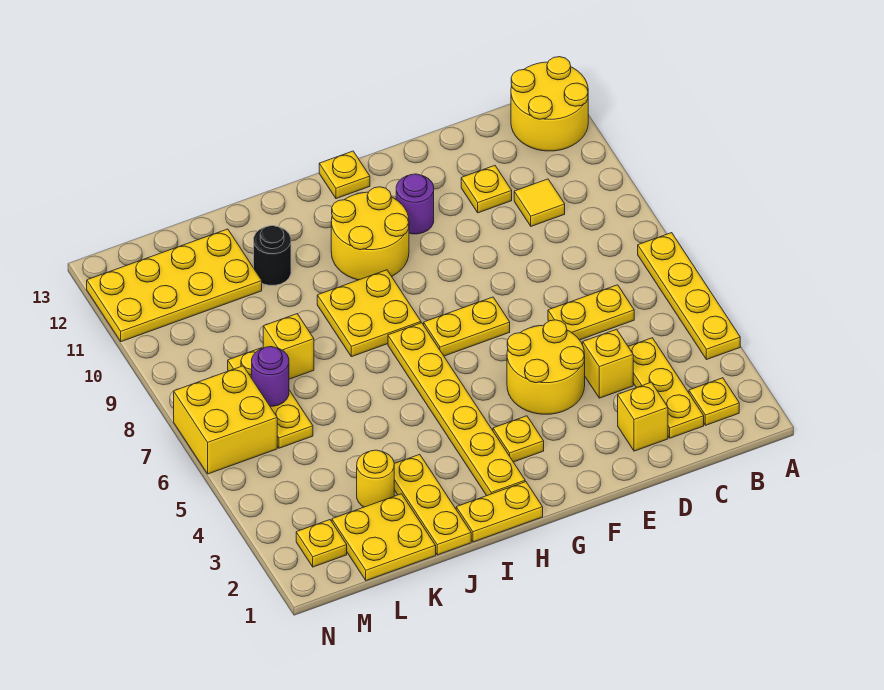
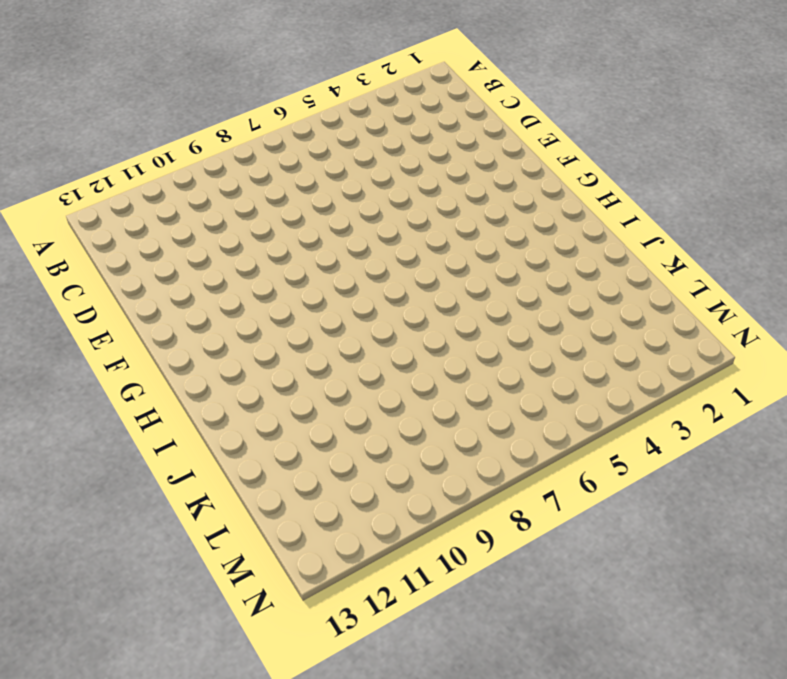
none -> yellow plate A4:A7 level 1
none -> yellow round brick A12:B13 level 1
none -> yellow plate B2 level 1

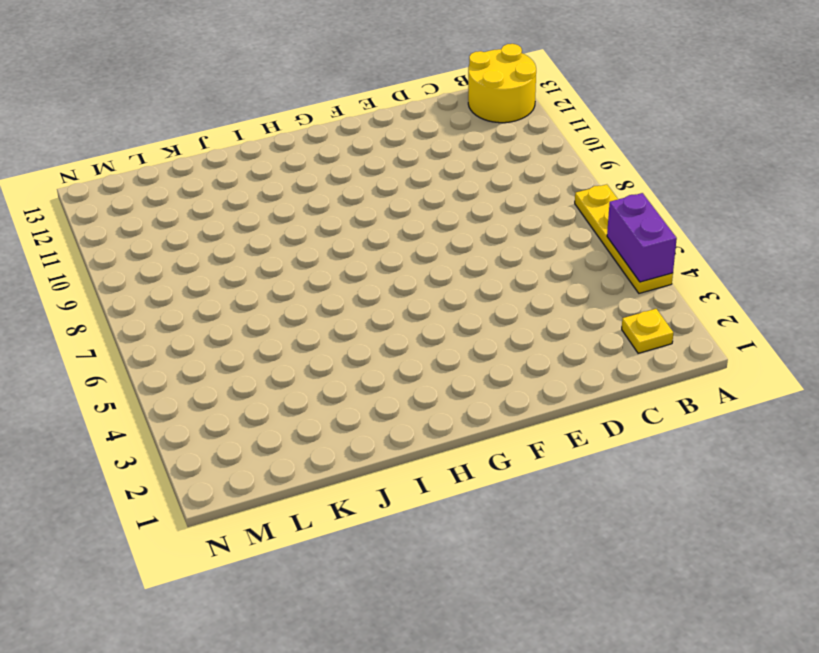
purple brick A4:A5 level 2 -> none
none -> yellow plate C2:C4 level 1
none -> yellow plate C6:D6 level 1
none -> yellow tile C10 level 1

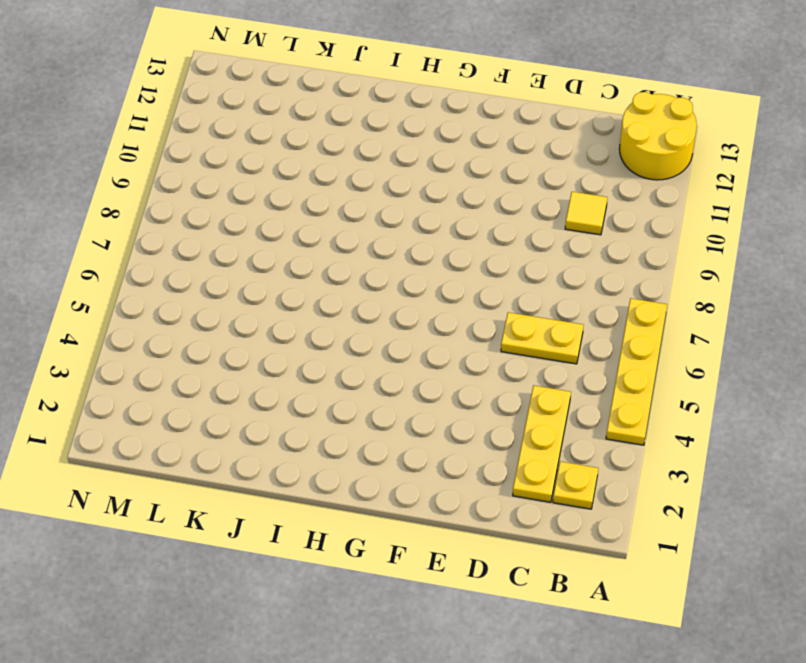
none -> yellow brick D2 level 1
none -> yellow brick D4 level 1
none -> yellow plate D11 level 1

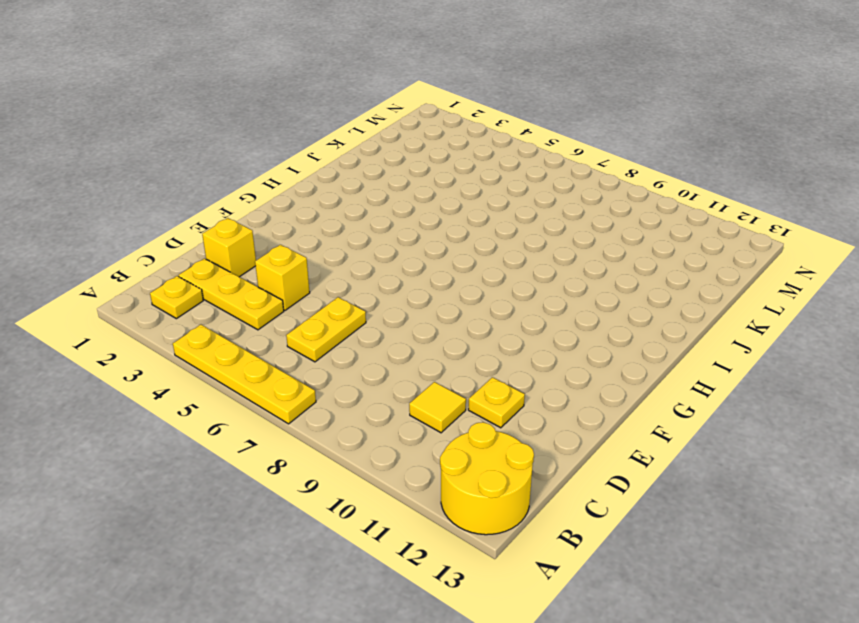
none -> yellow round brick E4:F5 level 1
none -> yellow plate F7:G7 level 1
none -> purple round brick F11 level 1

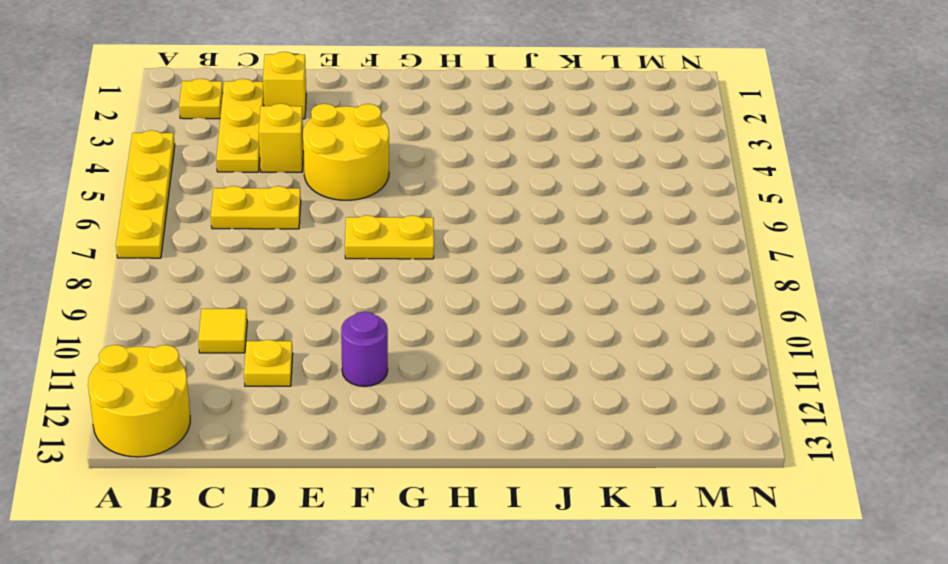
none -> yellow plate G3 level 1
none -> yellow round brick G10:H11 level 1
none -> yellow plate G13 level 1

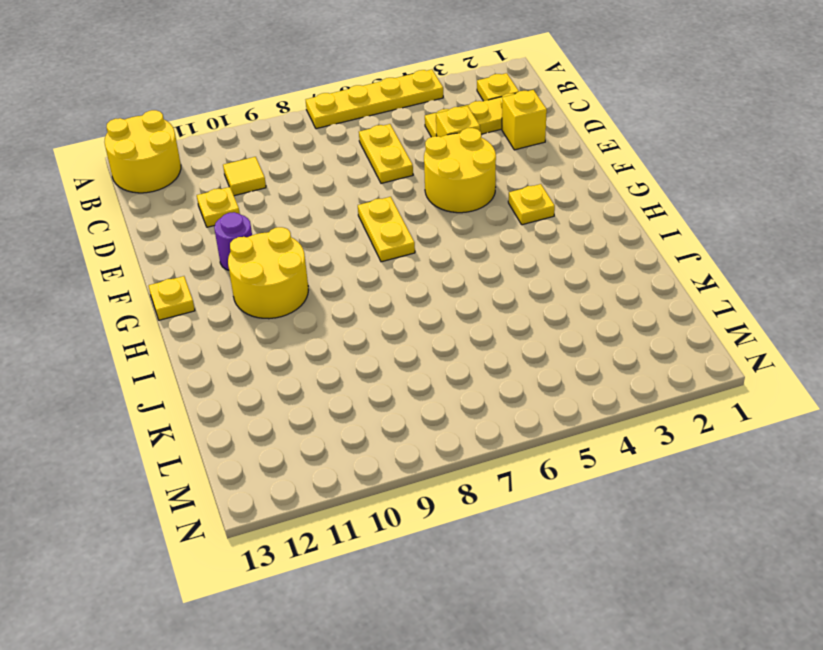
none -> yellow plate H1:I1 level 1
none -> yellow plate H2:H7 level 1
none -> yellow plate H8:I9 level 1

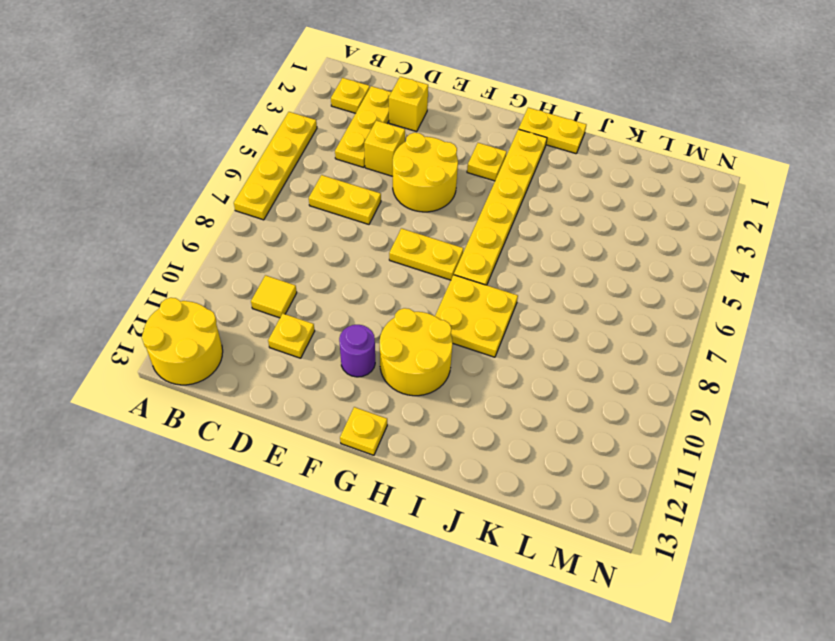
none -> yellow plate J1:J3 level 1
none -> black round brick J11 level 1
none -> yellow plate K1:L2 level 1

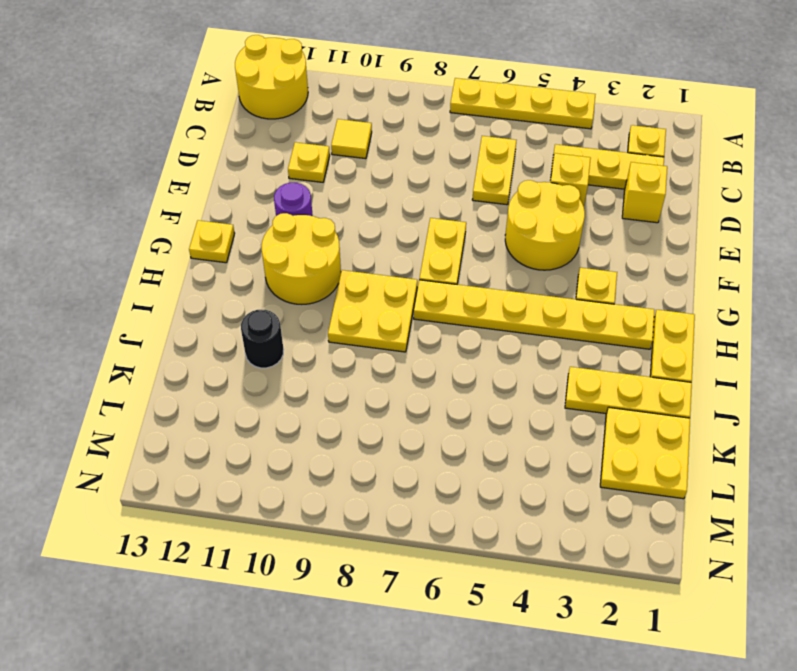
none -> yellow round brick K3 level 1
none -> yellow brick K8 level 1
none -> yellow plate K11:N12 level 1

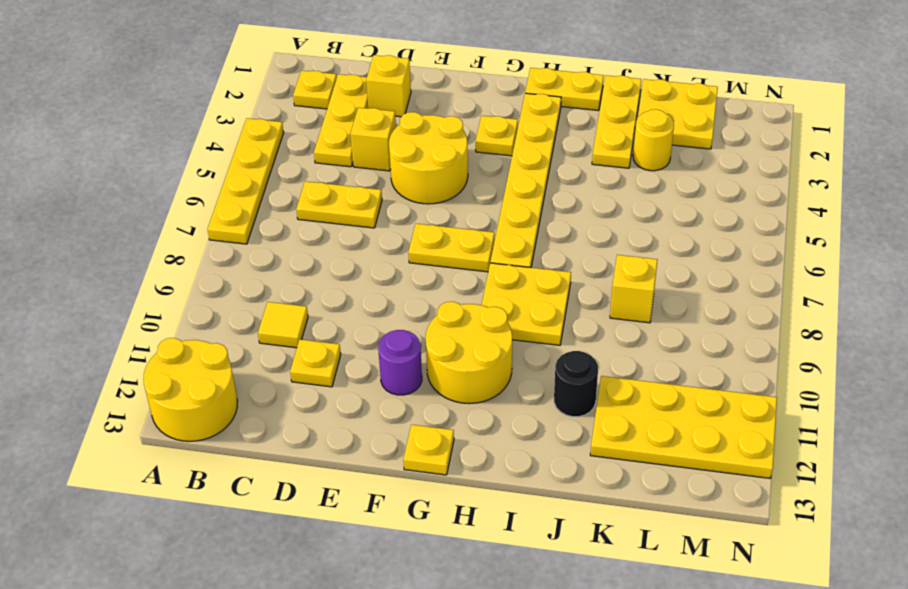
none -> yellow plate L6:L8 level 1
none -> yellow plate M2 level 1
none -> yellow brick M6:N7 level 1

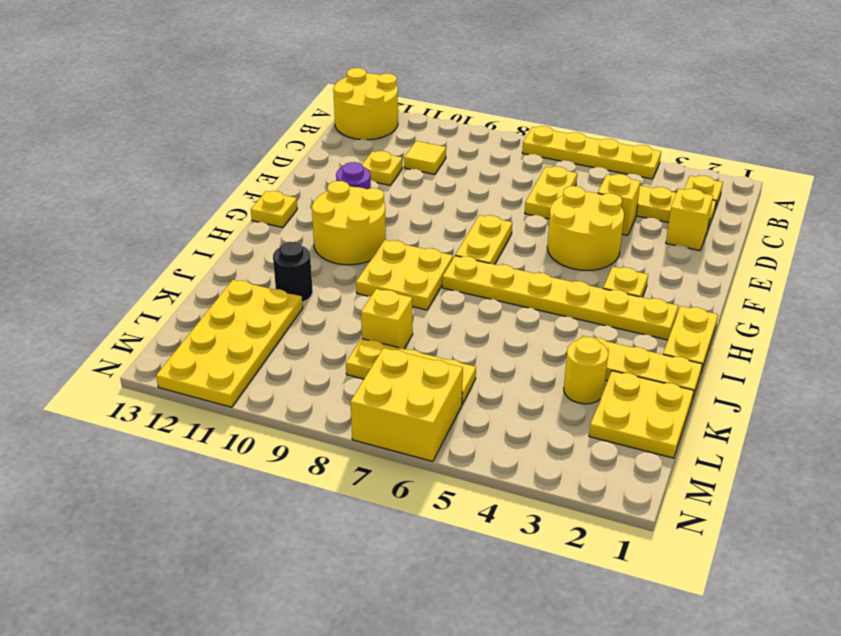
none -> yellow plate M2 level 1
none -> purple round brick L7 level 2

